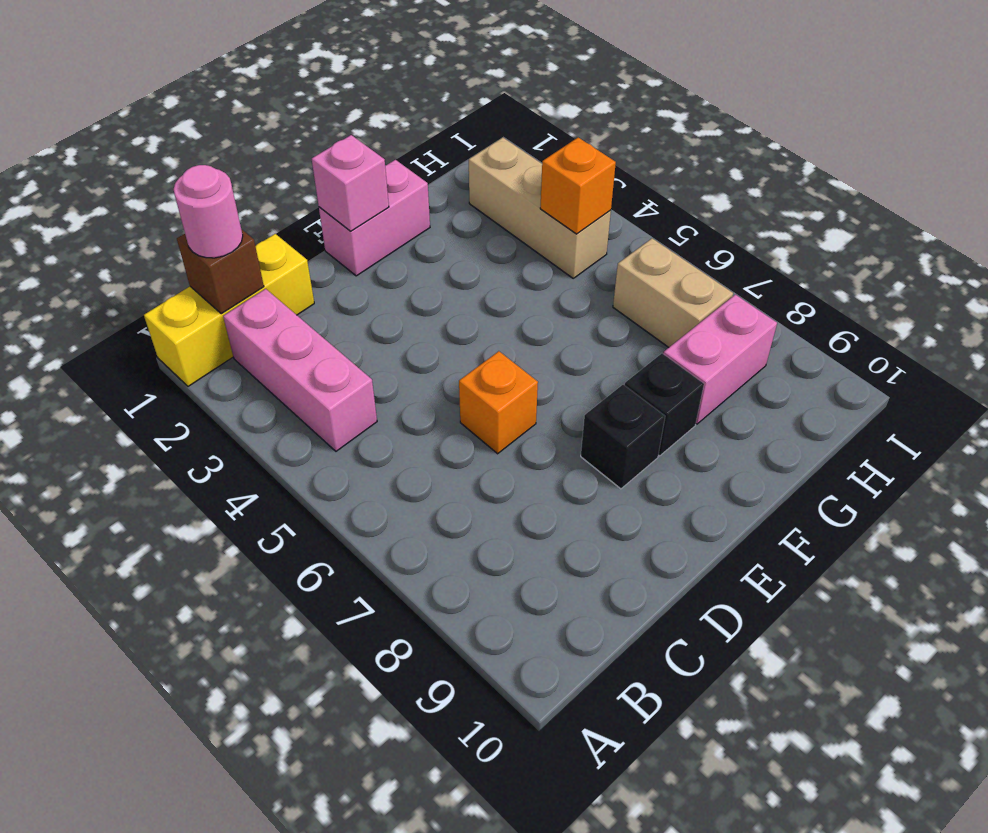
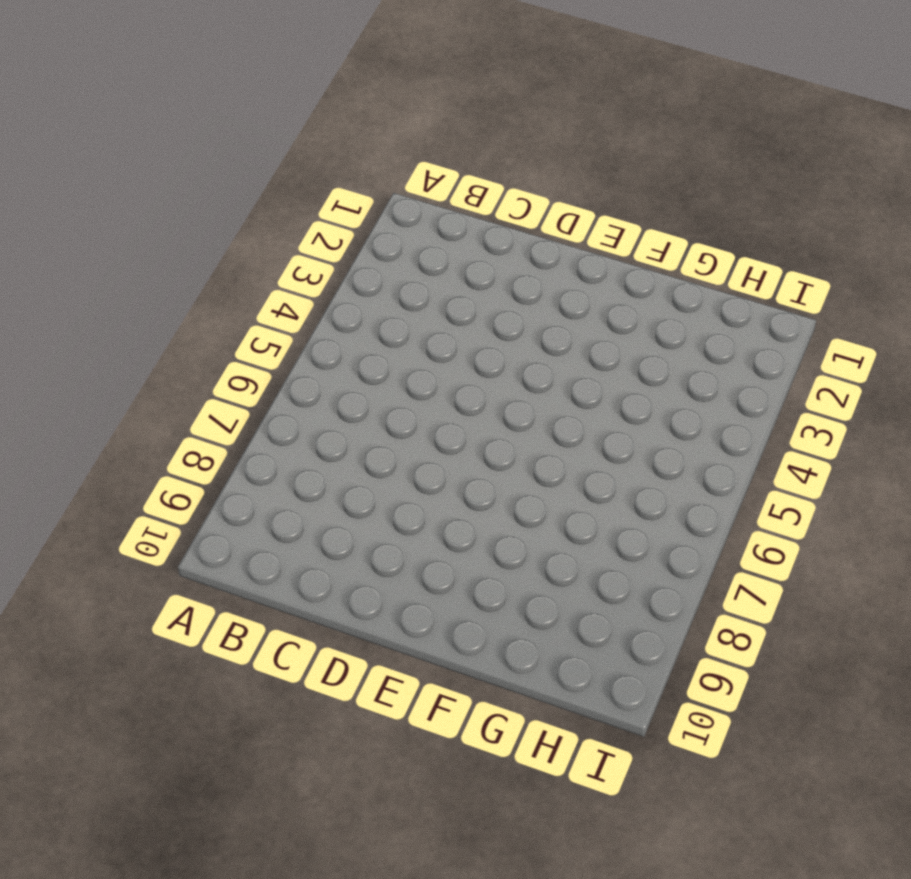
none -> yellow brick A1:C1 level 1
none -> pink brick B2:B4 level 1
none -> orange brick D6 level 1

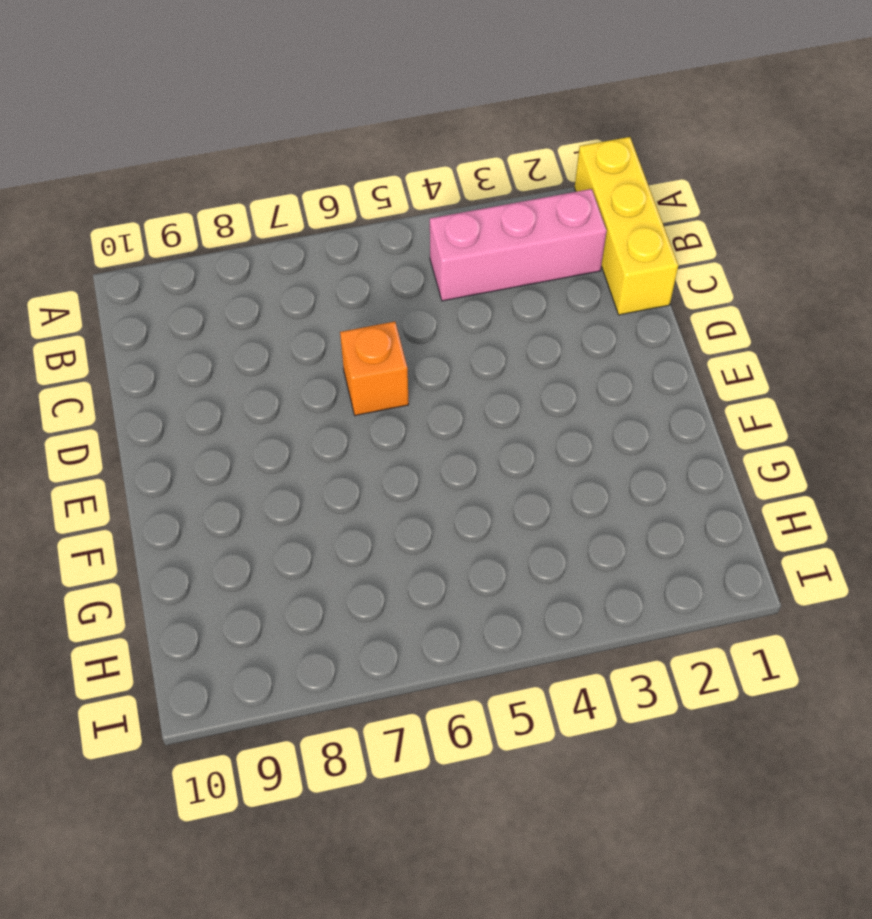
none -> pink brick E1:F1 level 1
none -> black brick E8 level 1
none -> black brick F8 level 1

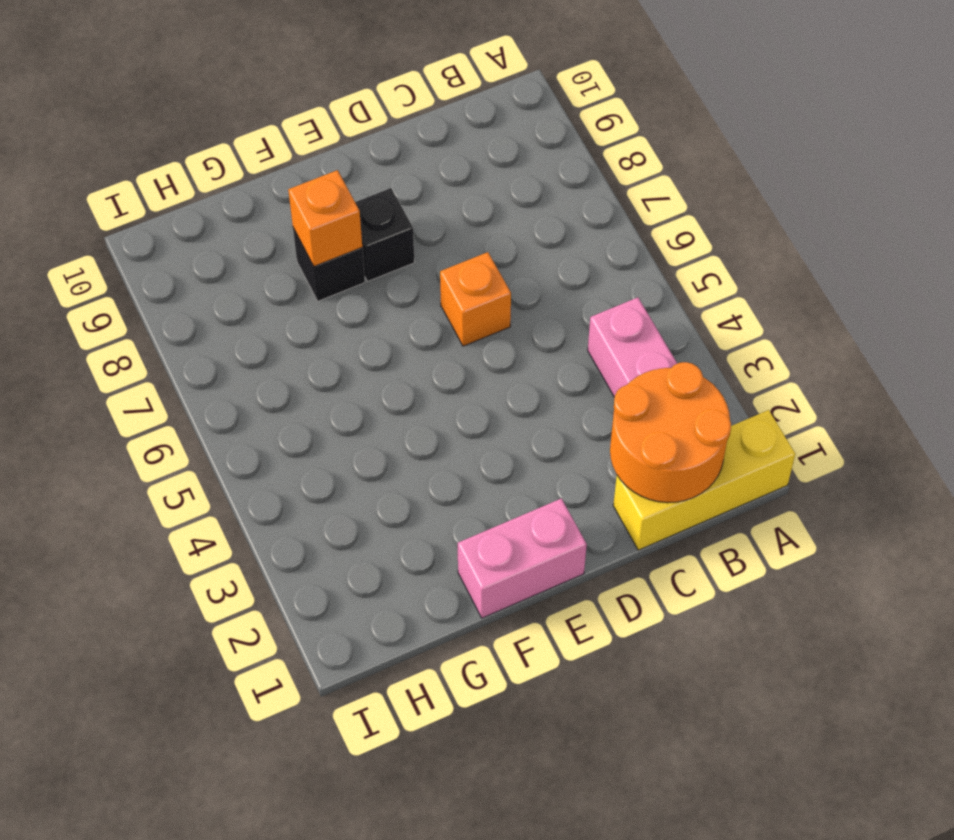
orange round brick B1:C2 level 2 -> brown brick B1 level 2
orange brick F8 level 2 -> orange brick H4 level 2
none -> pink brick G8:H8 level 1
none -> tan brick H2:H4 level 1
none -> tan brick H6:H7 level 1

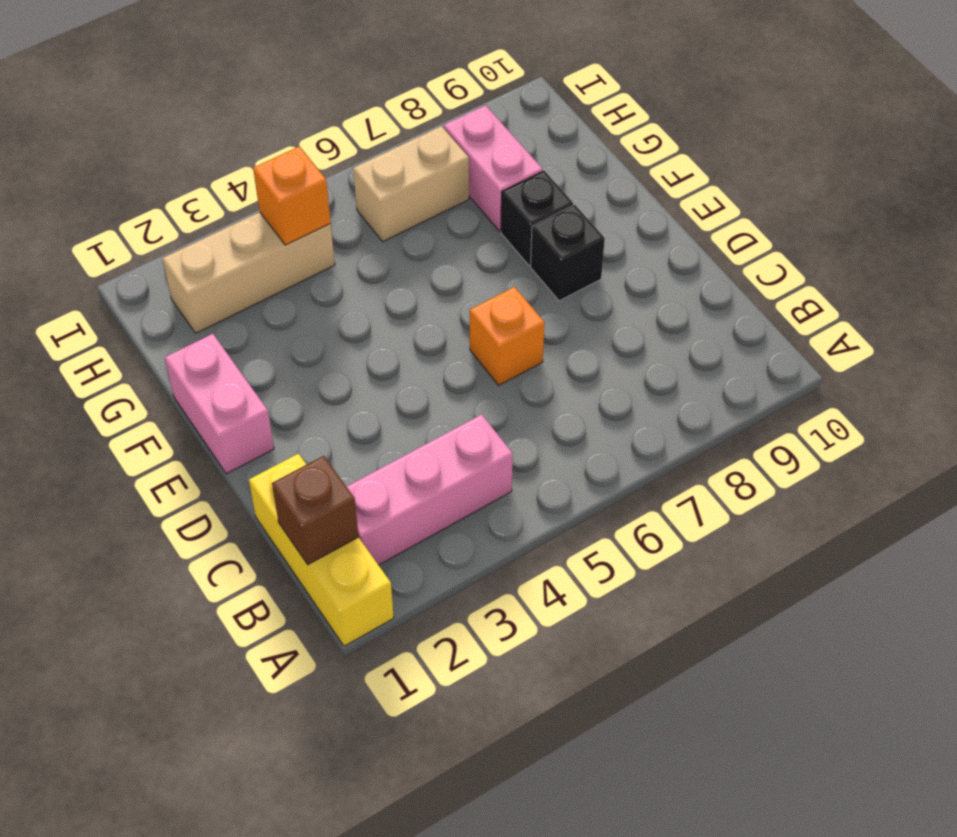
none -> pink brick E1 level 2
none -> pink round brick B1 level 3

